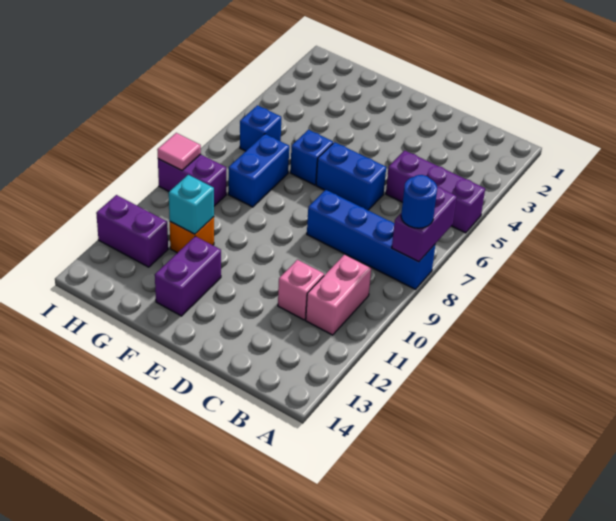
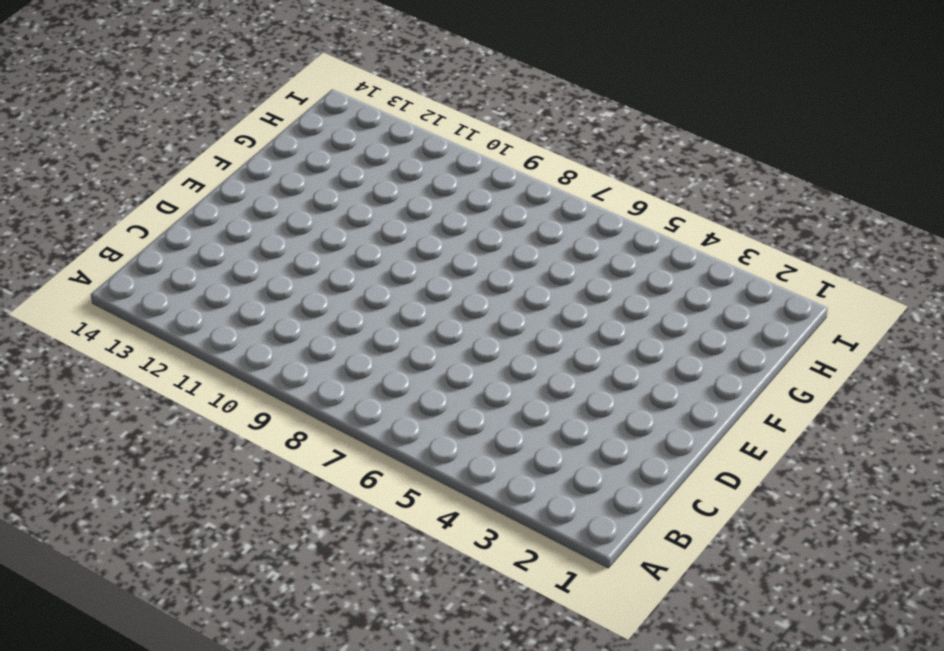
none -> purple brick A5:C5 level 1
none -> blue brick A8:D8 level 1
none -> pink brick B10:B11 level 1

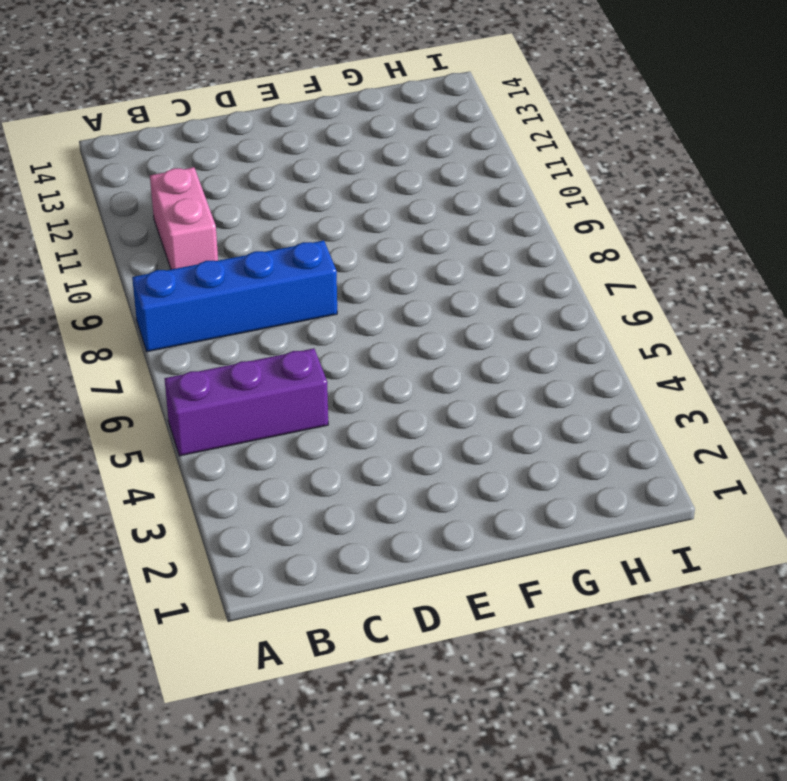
none -> pink brick C11 level 1
none -> blue brick D6:E6 level 1
none -> blue brick F6 level 1

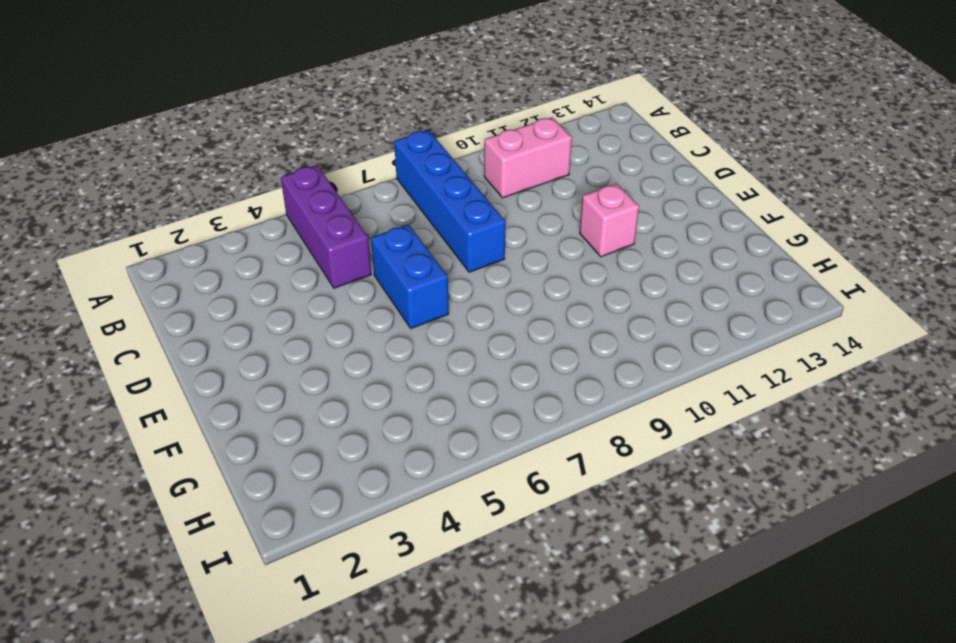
pink brick E11 level 1 -> pink brick C11 level 1
none -> blue brick F6 level 1
none -> purple brick F12:F13 level 1
none -> blue brick G7:G8 level 1

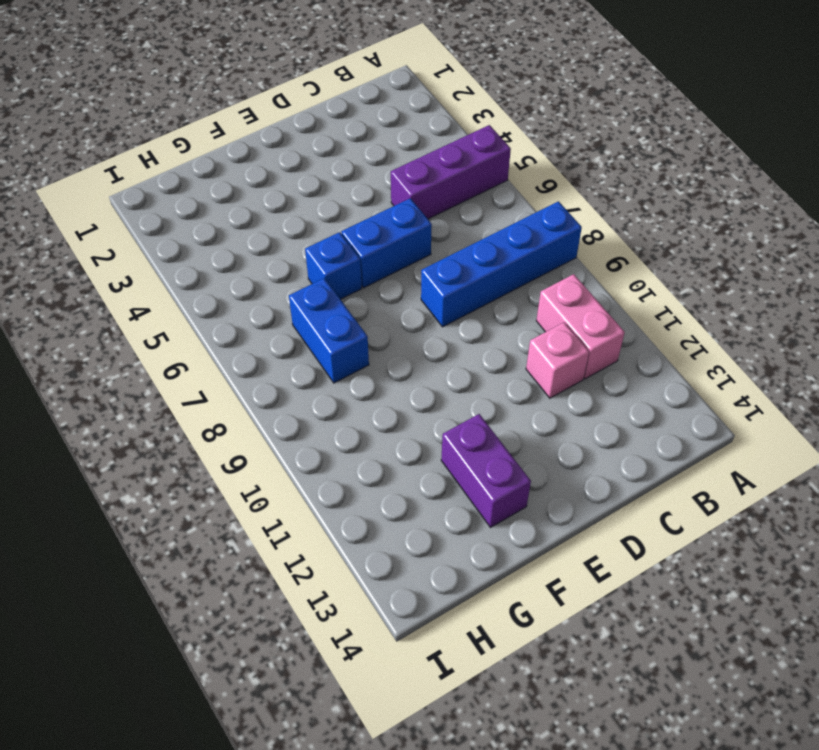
none -> orange brick G11 level 1
none -> blue brick H6 level 1
none -> purple brick H9:I9 level 1

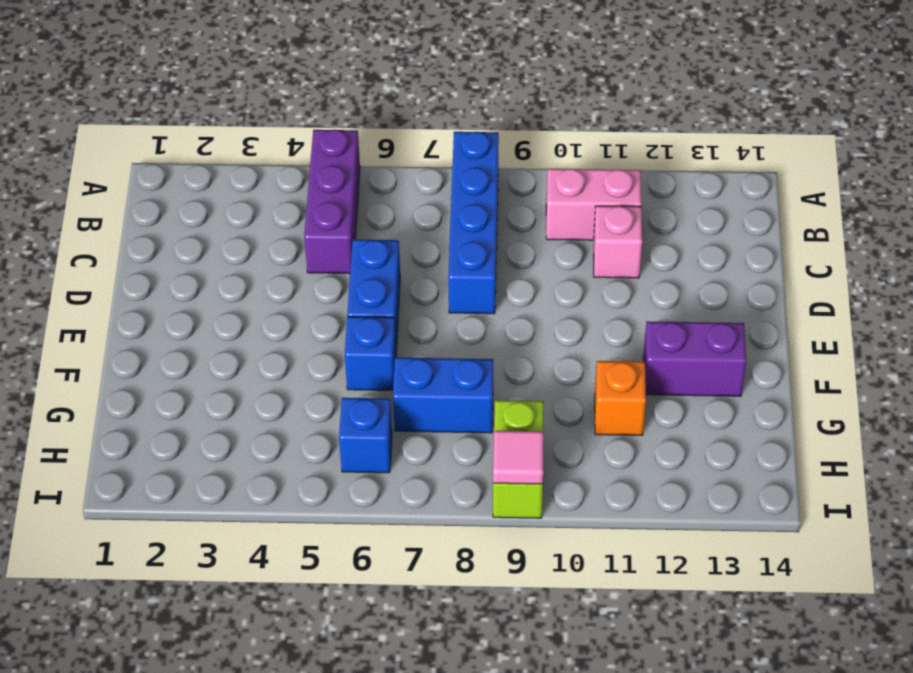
lime brick H9:I9 level 1 -> purple brick H9:I9 level 1
none -> purple brick H12:I12 level 1
none -> purple brick A7:A8 level 2
none -> cyan brick G11 level 2

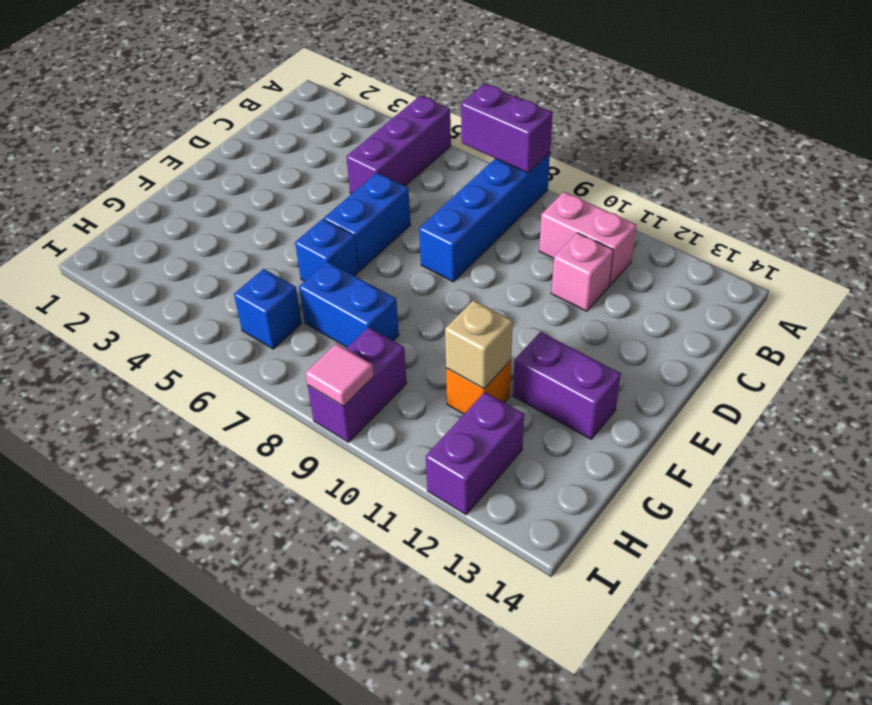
tan brick G11 level 2 -> cyan brick G11 level 2
none -> blue round brick A8 level 3

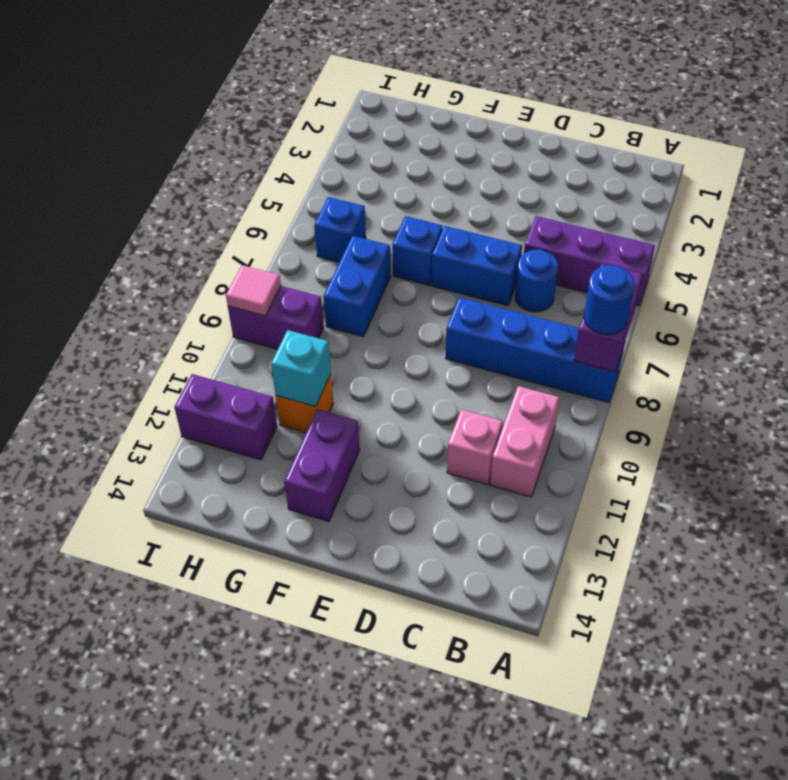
blue round brick C6 level 1 -> none

